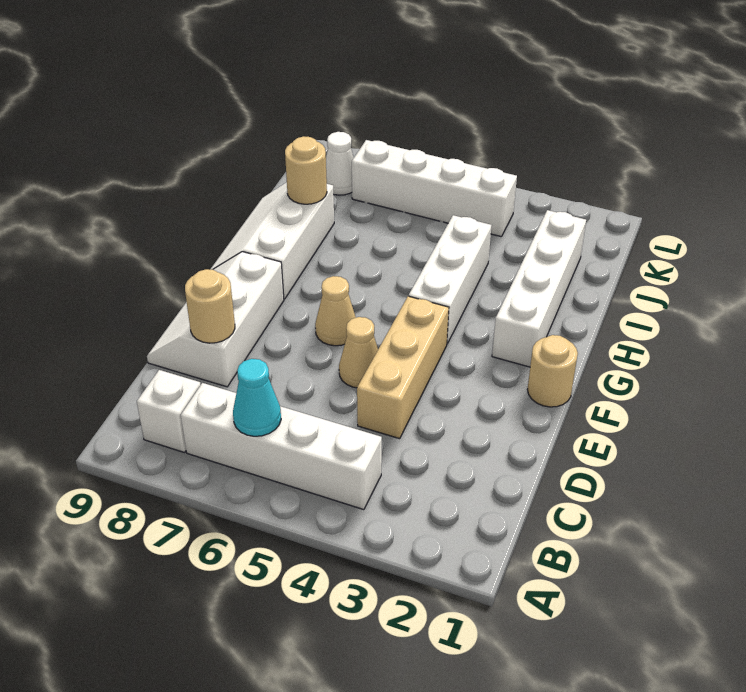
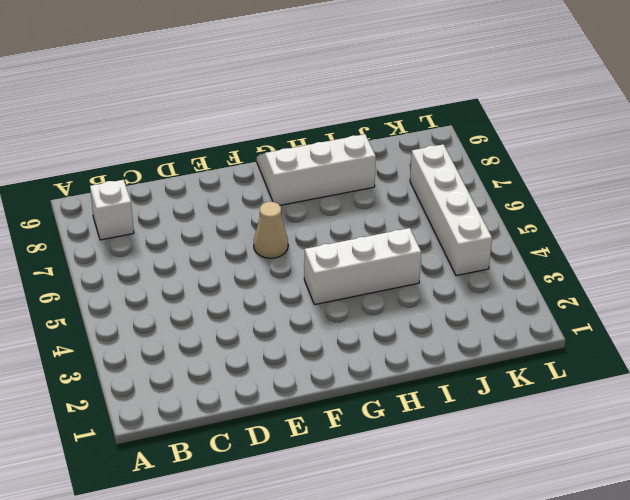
none -> white brick B4:B7 level 1
none -> tan brick D4:F4 level 1
none -> white slope D8:F9 level 1 top 8

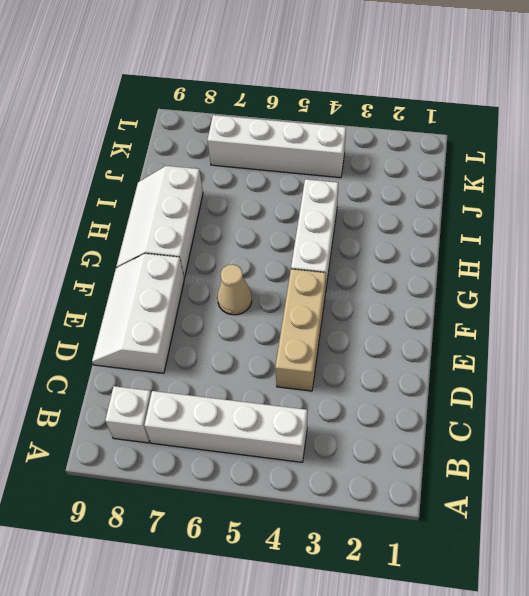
none -> tan cone E5 level 1
none -> tan round brick F1 level 1
none -> white brick G2:J2 level 1

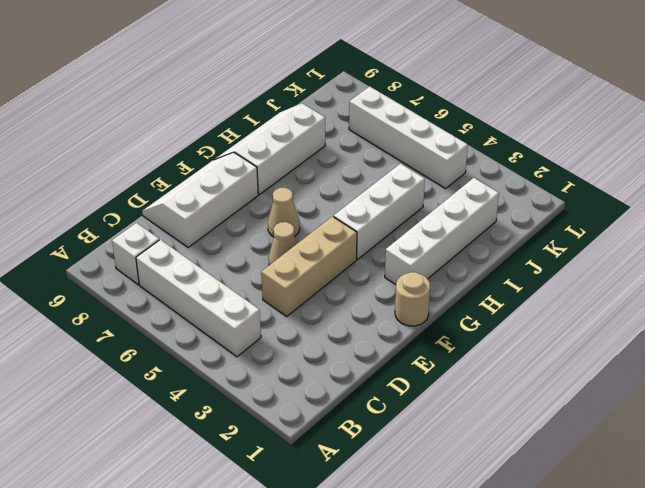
none -> white cone K8 level 1
none -> cyan cone B6 level 2
none -> tan round brick D8 level 2

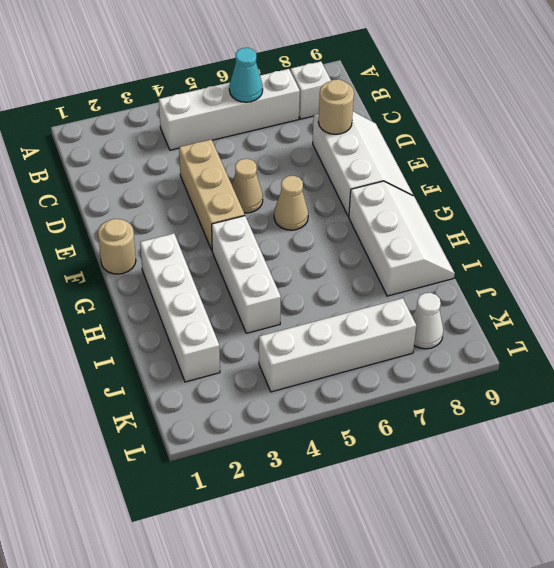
none -> tan round brick I8 level 2

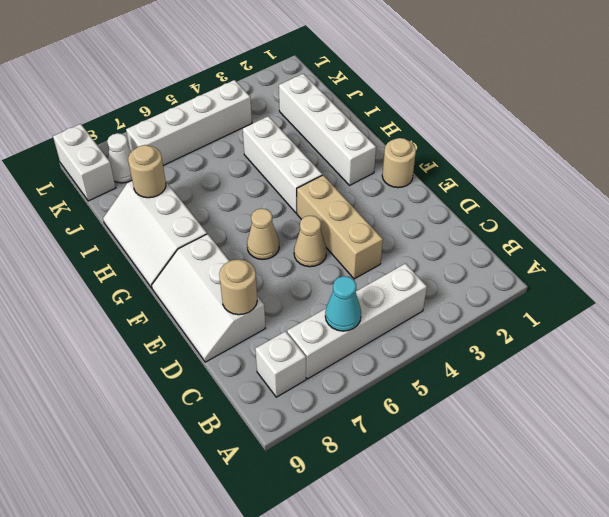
white brick K9:L9 level 1 -> none

